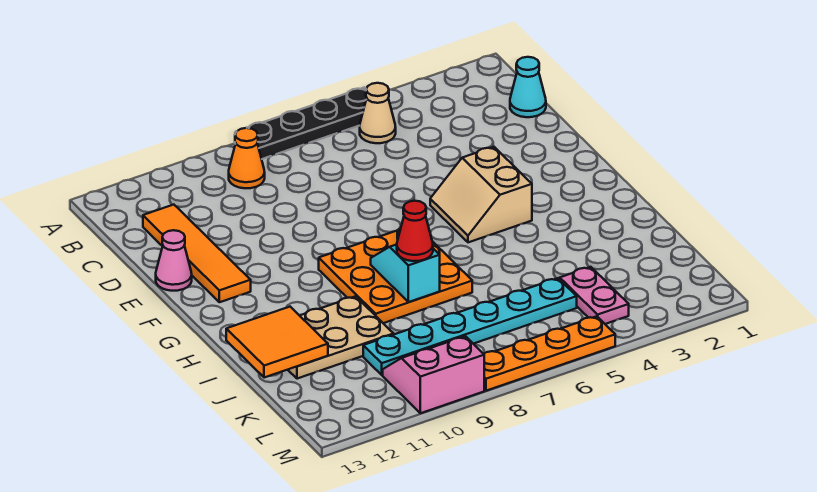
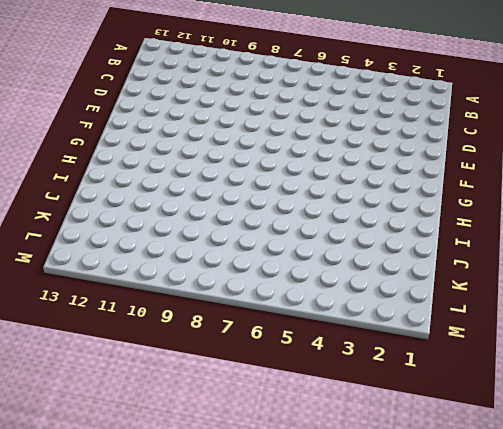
none -> black plate A5:A8 level 1
none -> tan cone B5 level 1
none -> orange cone B9 level 1

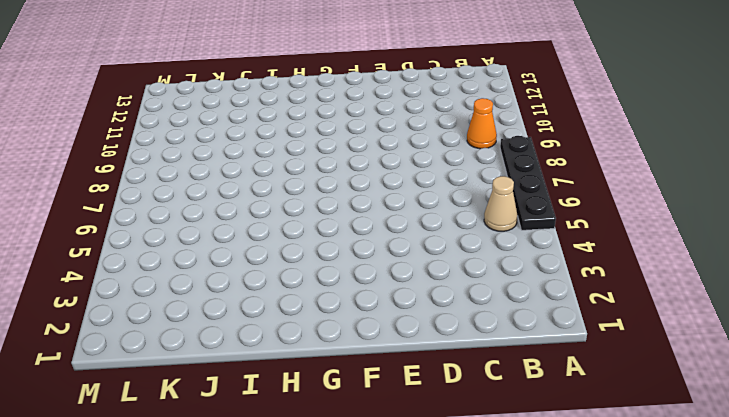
none -> cyan cone C1 level 1
none -> orange tile C12:F12 level 1
none -> pink cone E13 level 1

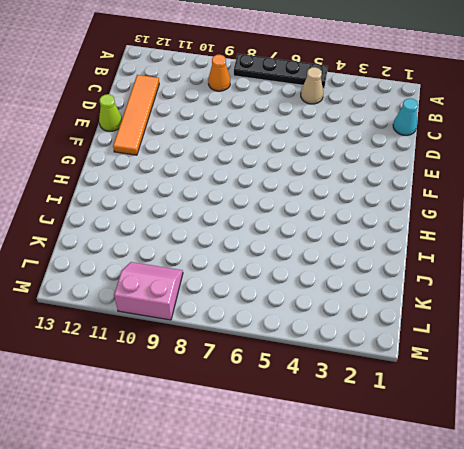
lime cone E13 level 1 -> pink cone E13 level 1
none -> tan slope F4:G5 level 1 top 4
none -> orange plate G7:I9 level 1
none -> tan plate I10:J12 level 1

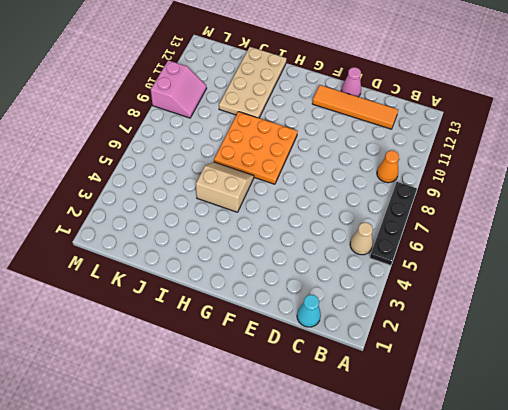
tan slope H5:I6 level 1 top 5 -> tan slope F4:G5 level 1 top 4
tan plate I10:J13 level 1 -> tan plate I10:J12 level 1
none -> pink plate K4:L4 level 1
none -> cyan plate K5:K10 level 1
none -> orange plate M5:M8 level 1

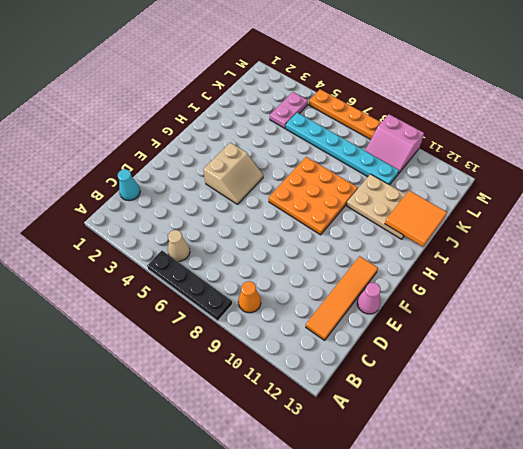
none -> cyan slope H8:I8 level 2 top I
none -> red cone I8 level 3

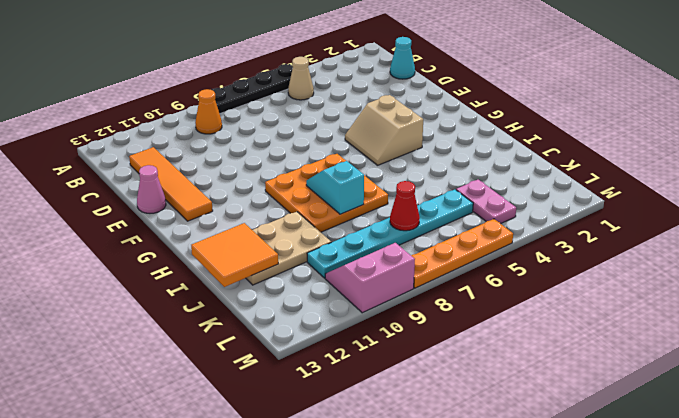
red cone K7 level 2 -> red cone I8 level 3

